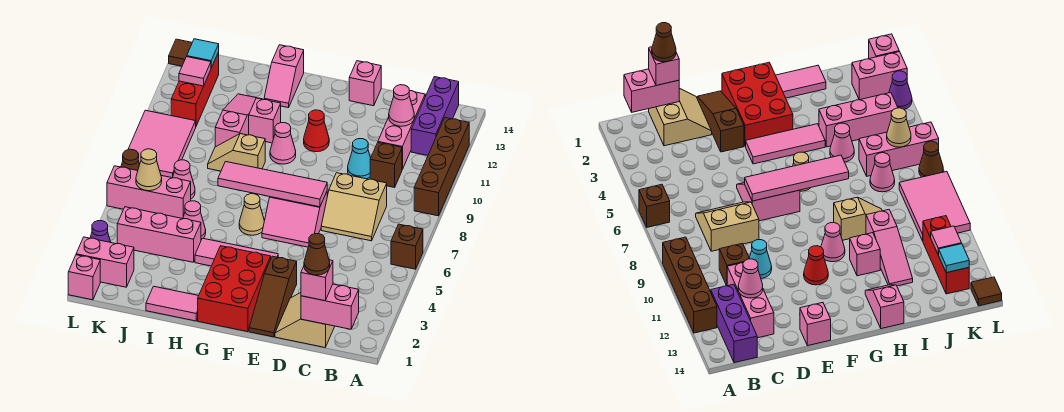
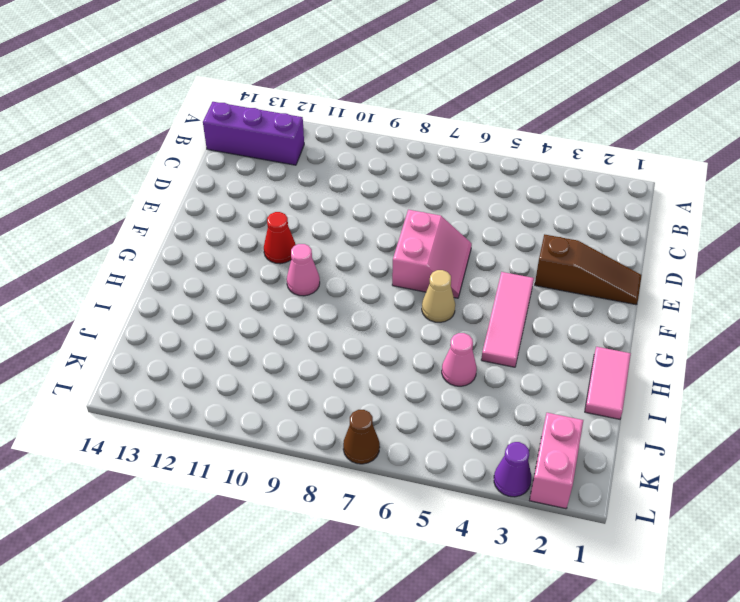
none -> brown brick A6 level 1
none -> brown brick A9:A12 level 1
none -> tan slope C1:D2 level 1 top C
none -> tan slope C7:D8 level 1 top 8

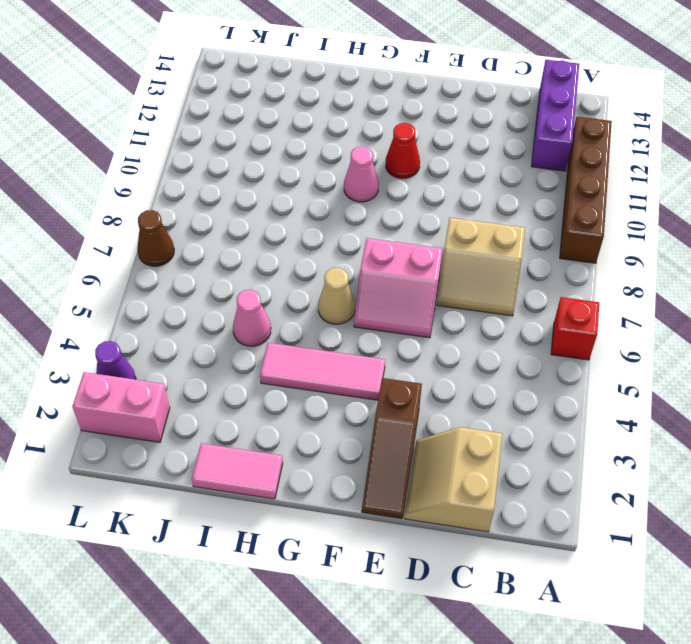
red brick A6 level 1 -> brown brick A6 level 1
none -> brown brick C10 level 1
none -> pink brick C11:C13 level 1
none -> cyan cone D10 level 1
none -> pink brick E14 level 1

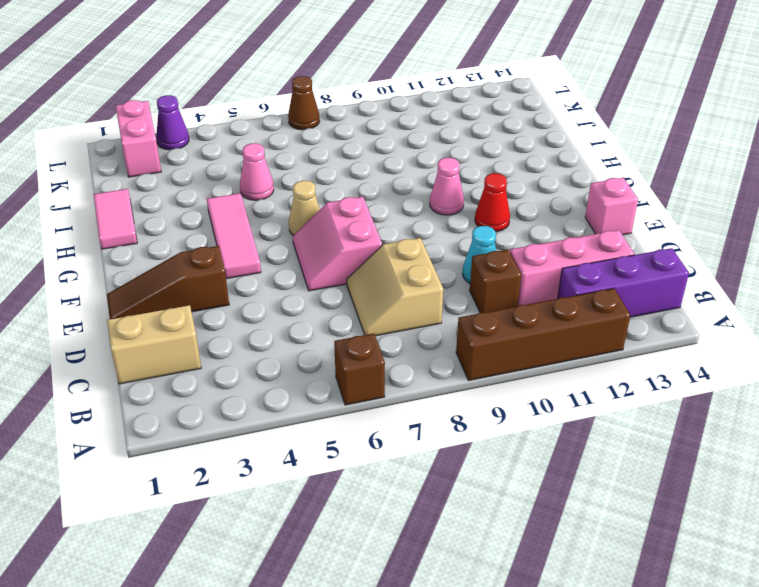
none -> red brick F1:G3 level 1
none -> tan slope H9:I9 level 1 top H
none -> pink brick H11 level 1
none -> pink slope H13:H14 level 1 top 14

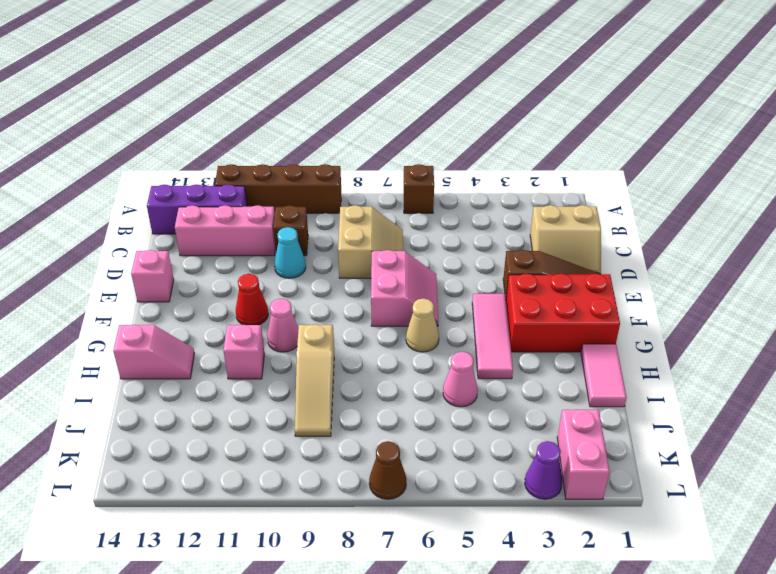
tan slope H9:J9 level 1 top H -> tan slope H9:I9 level 1 top H
none -> pink brick I4:K4 level 1
none -> pink slope I10:I12 level 1 top 10
none -> pink brick J6:L6 level 1
none -> pink cone J7 level 1

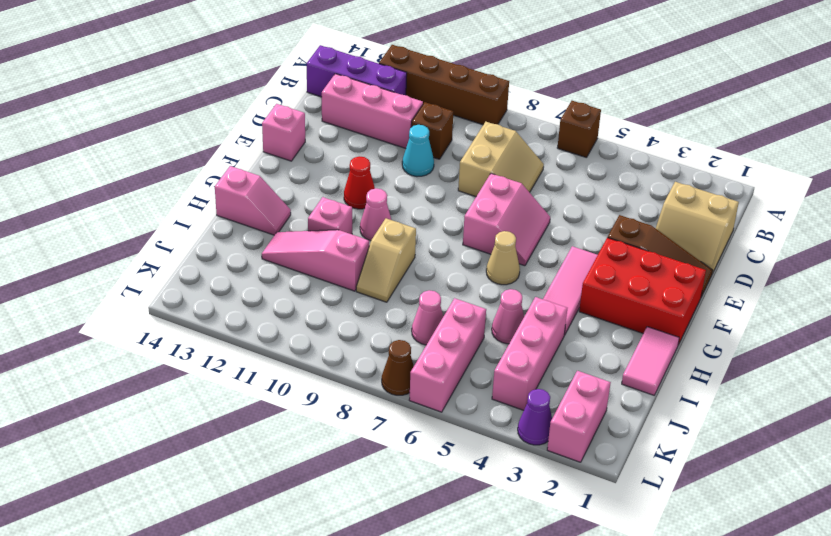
none -> pink tile K8:L10 level 1
none -> red brick K11:K13 level 1
none -> pink brick L1 level 1
none -> brown tile L14 level 1

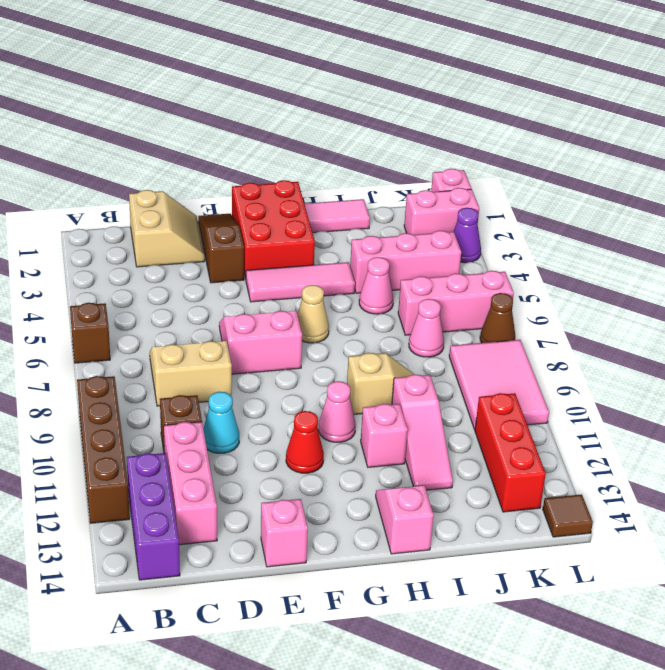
none -> pink brick B1:C1 level 2
none -> pink cone C12 level 2
none -> pink tile E7:H7 level 2
none -> tan cone K6 level 2

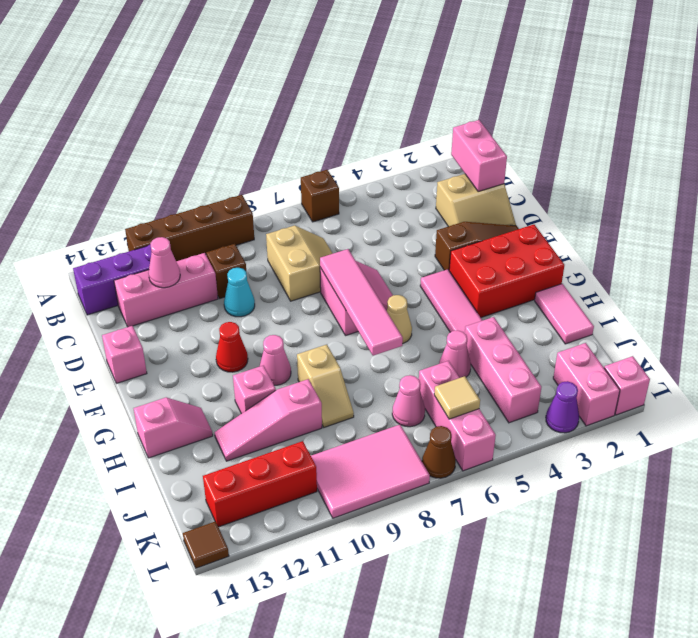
tan tile K6 level 2 -> tan cone K6 level 2
none -> pink tile K12 level 2
none -> cyan tile K13 level 2
none -> pink brick C1 level 3
none -> brown cone C1 level 4

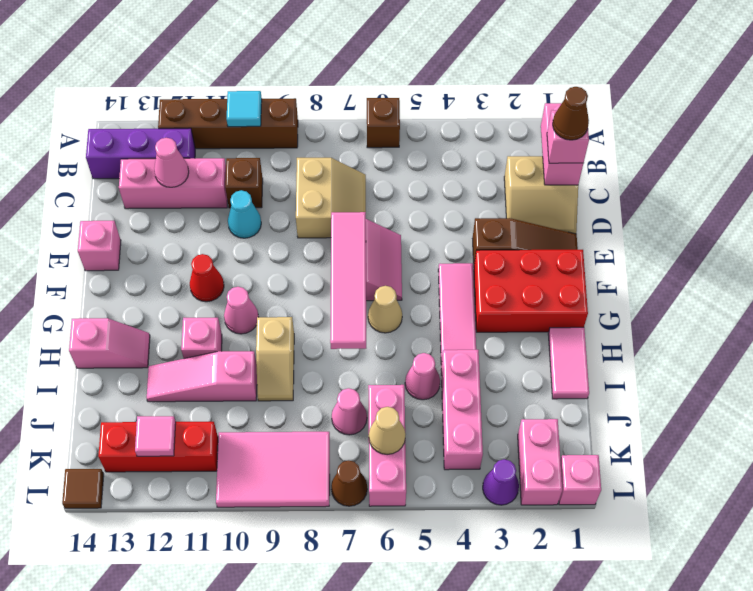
cyan tile A10 level 2 -> cyan tile K13 level 2

